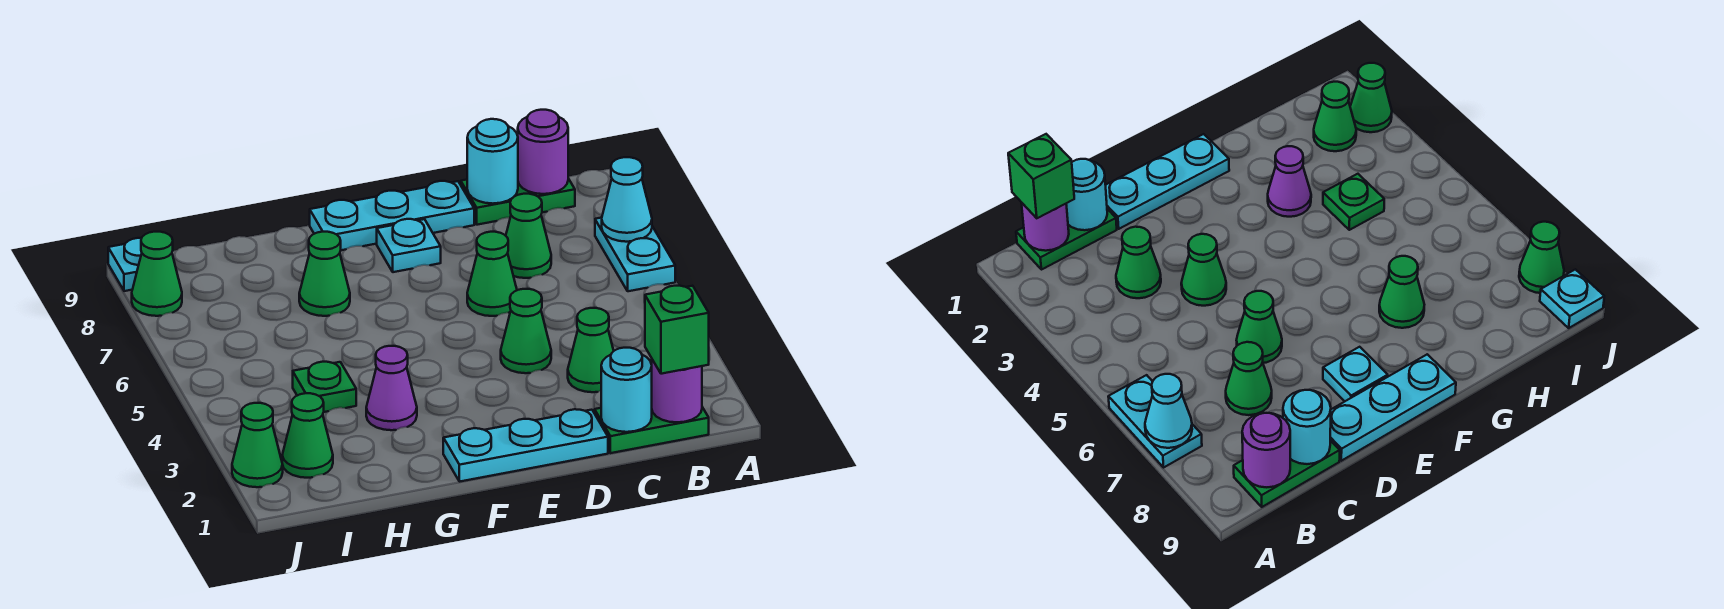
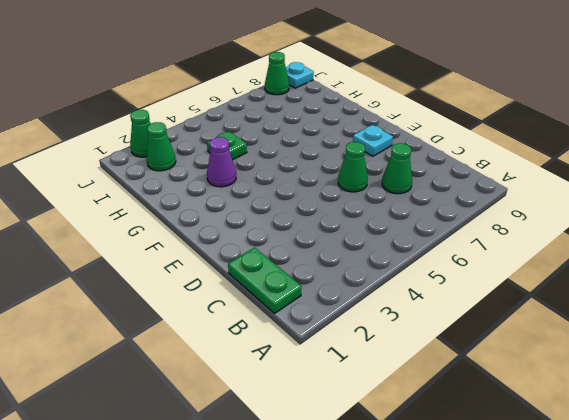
none -> cyan plate A6:A7 level 1
none -> green plate B9:C9 level 1
none -> green cone C3 level 1

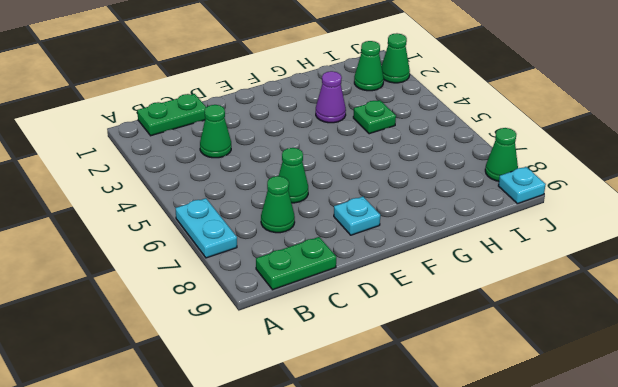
none -> cyan plate D1:F1 level 1
none -> green cone D4 level 1
none -> cyan plate D9:F9 level 1

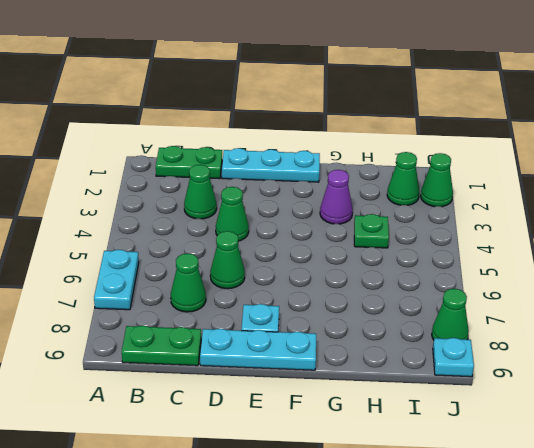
none -> green cone G7 level 1
none -> cyan cone A7 level 2
none -> purple round brick B1 level 2

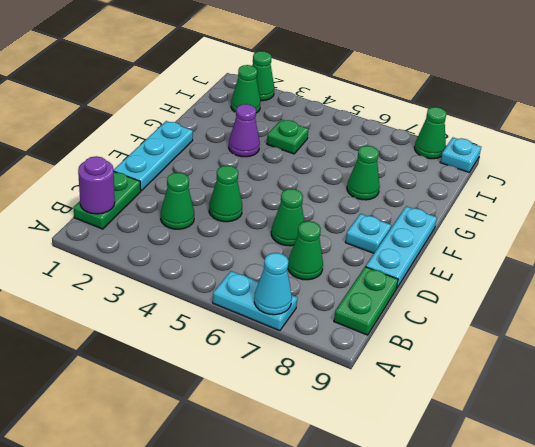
none -> purple round brick B9 level 2
none -> cyan round brick C1 level 2
none -> cyan round brick C9 level 2

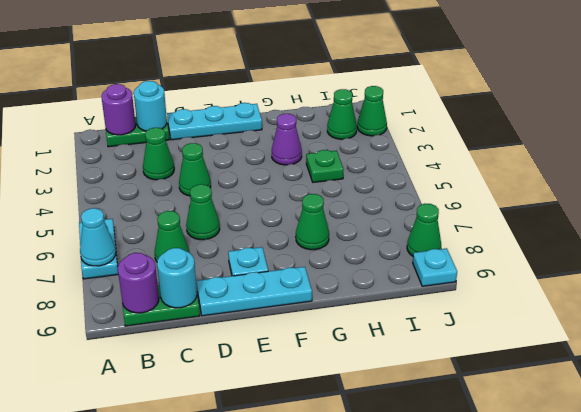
none -> green brick B1 level 3

